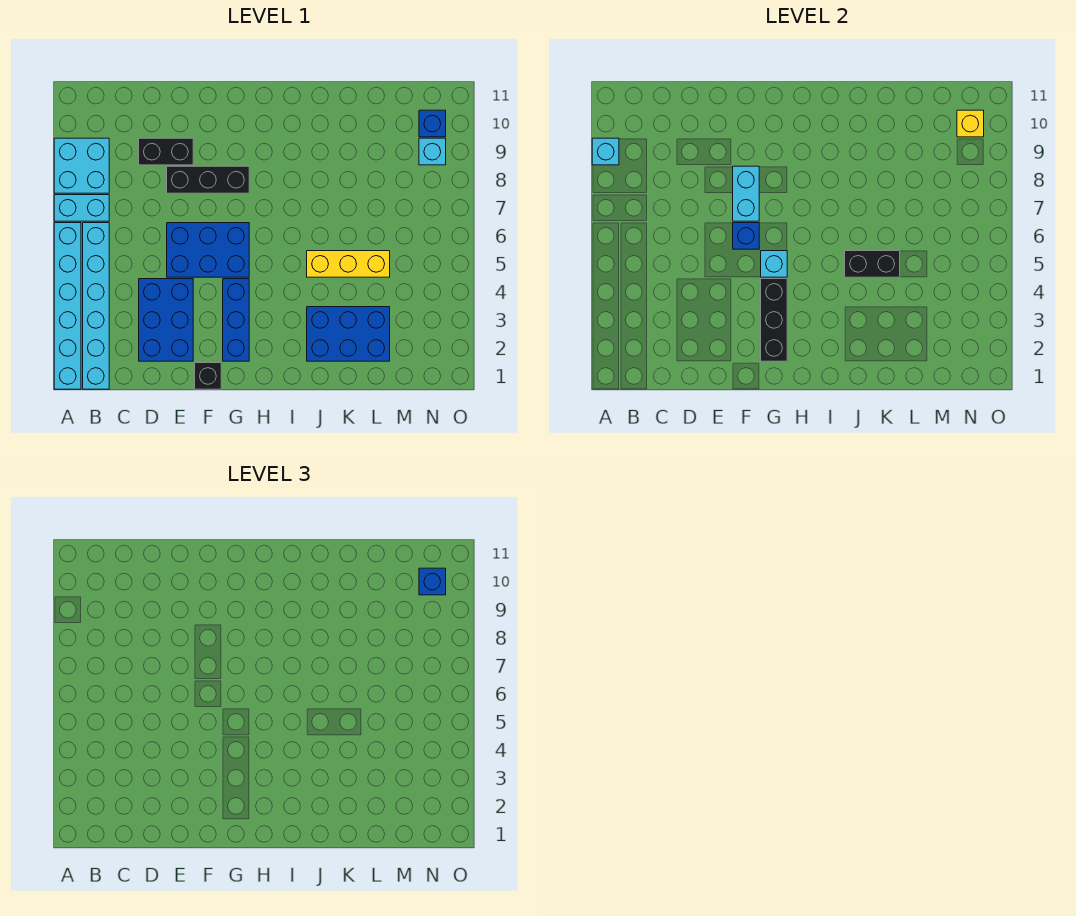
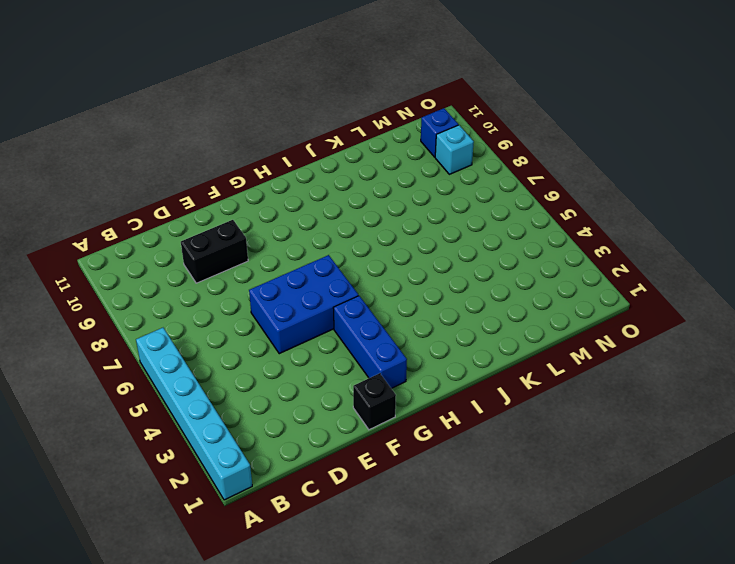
none -> cyan brick A7:B7 level 1
none -> cyan brick A8:B9 level 1
none -> cyan brick B1:B6 level 1

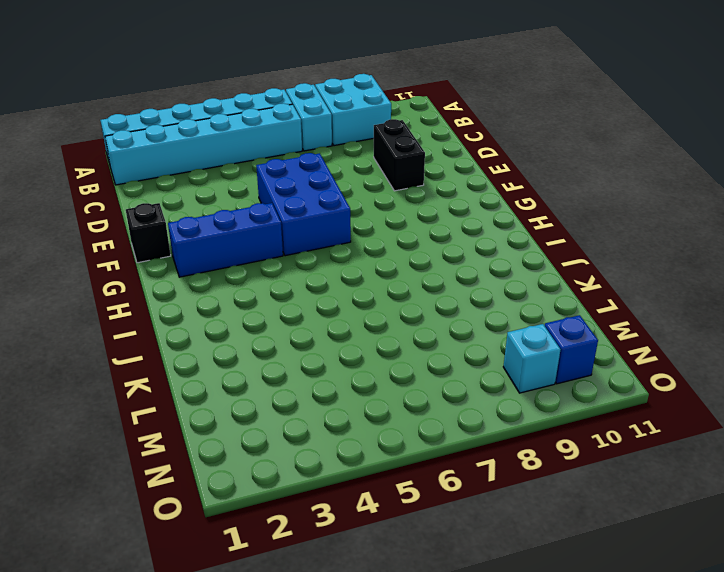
none -> blue brick D2:E4 level 1
none -> black brick E8:G8 level 1
none -> blue brick J2:L3 level 1

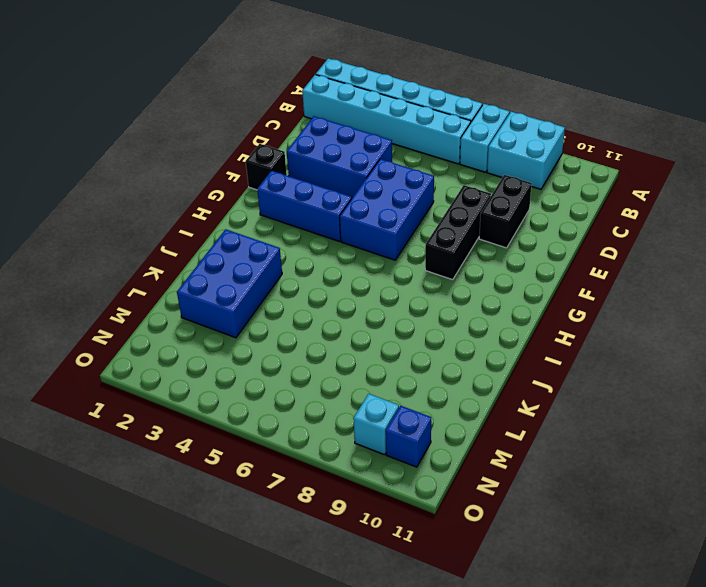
none -> yellow brick J5:L5 level 1
none -> cyan brick A9 level 2
none -> blue brick F6 level 2

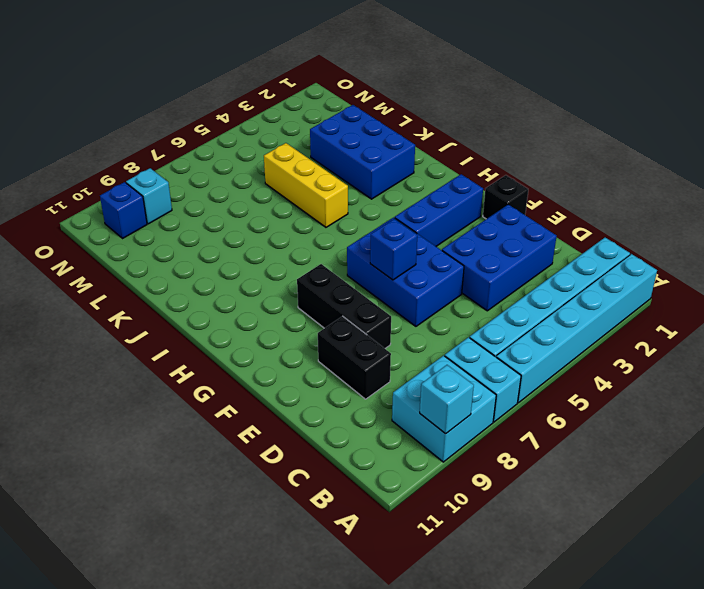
none -> cyan brick F7:F8 level 2
none -> black brick G2:G4 level 2
none -> cyan brick G5 level 2

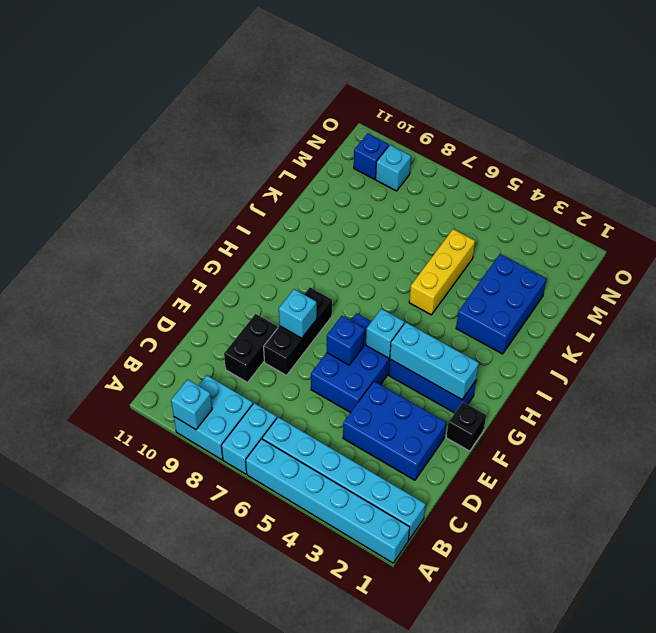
cyan brick F8 level 2 -> cyan brick F7:F8 level 2
cyan brick G2:G4 level 2 -> black brick G2:G4 level 2
none -> black brick J5:K5 level 2
none -> yellow brick N10 level 2
none -> blue brick N10 level 3

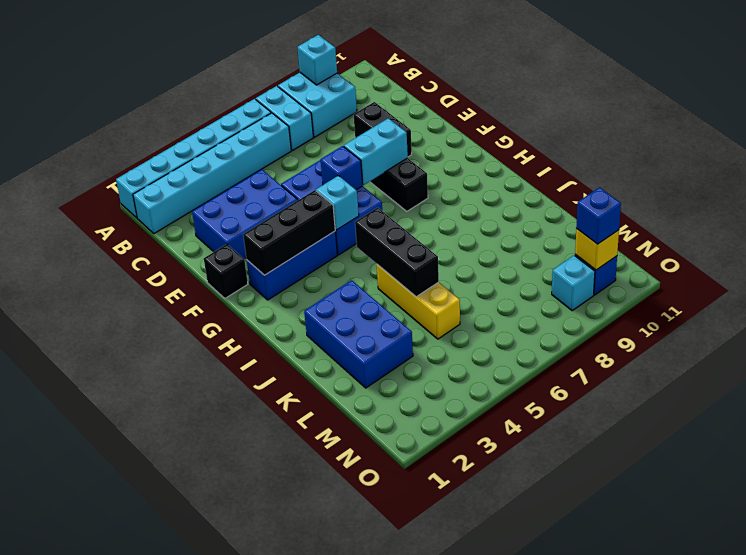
black brick I5:K5 level 2 -> black brick J5:K5 level 2

